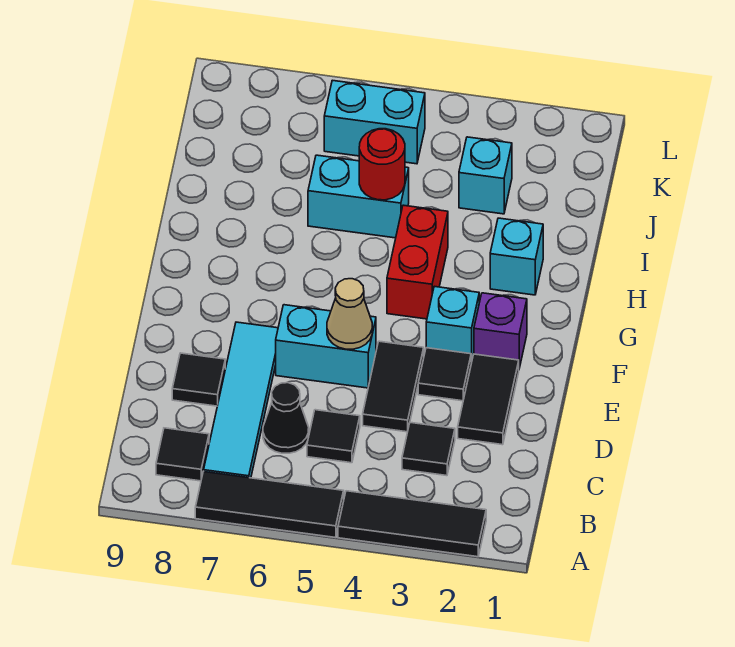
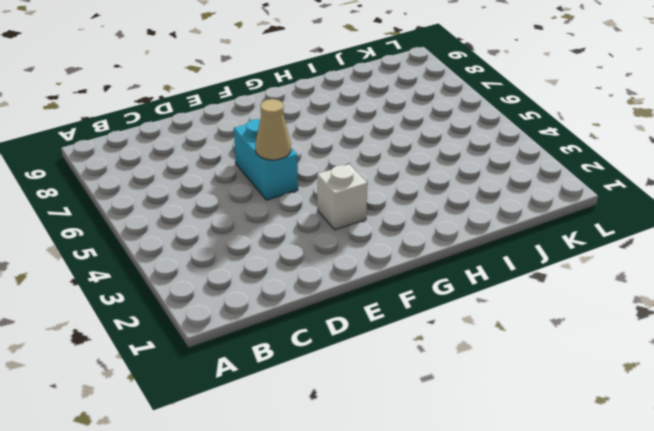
white brick F3 level 1 -> cyan brick F3 level 1
none -> black tile A2:A4 level 1
none -> black tile A5:A7 level 1
none -> cyan tile B7:E7 level 1

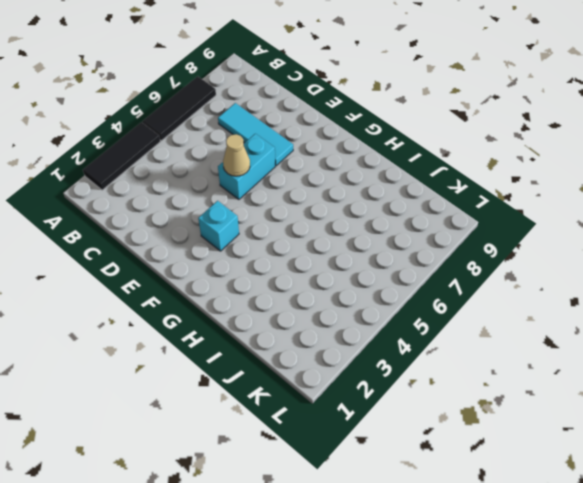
cyan tile C7:E7 level 1 -> cyan tile B7:E7 level 1
none -> black tile B8 level 1
none -> black tile C3 level 1
none -> black tile C5 level 1

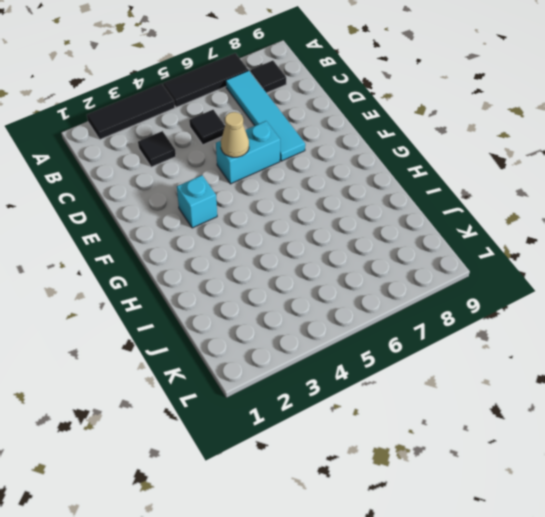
none -> black cone C6 level 1
none -> black tile D2:E2 level 1
none -> black tile D4:E4 level 1

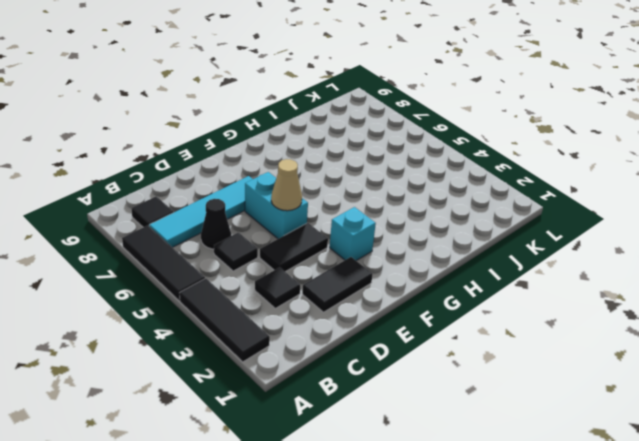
none -> black tile D8 level 1
none -> black tile E3 level 1
none -> purple brick F2 level 1

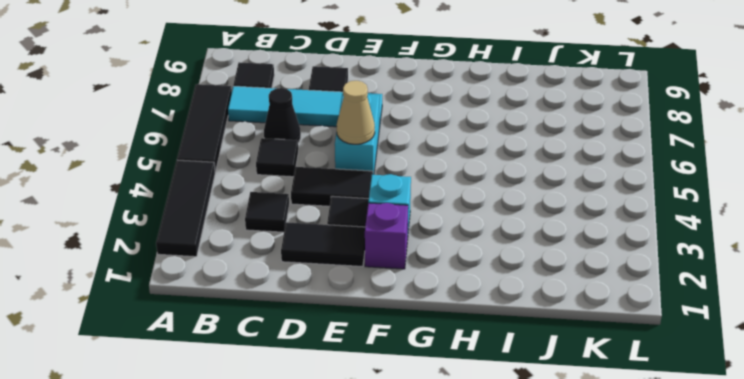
none -> red brick G4:H4 level 1
none -> cyan brick H2 level 1
none -> cyan brick I5:I6 level 1

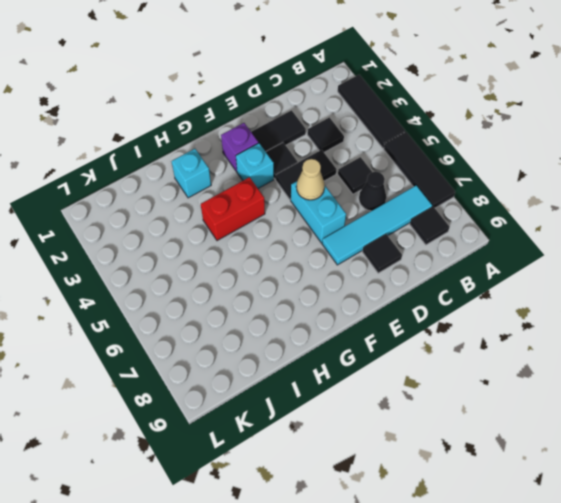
none -> cyan brick I5:I6 level 1
none -> cyan brick J3 level 1
none -> cyan brick K5:K6 level 1

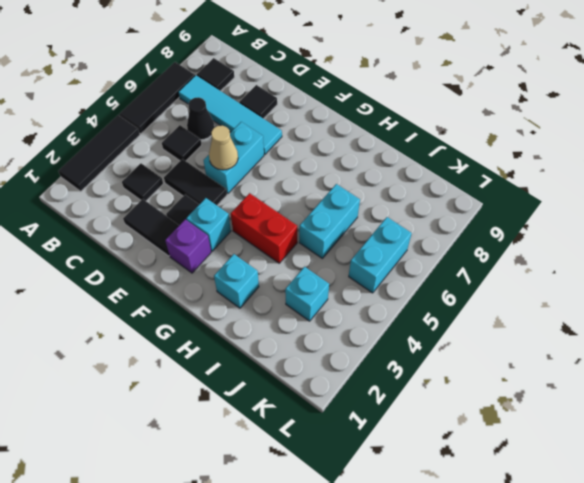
none -> red round brick I5 level 2

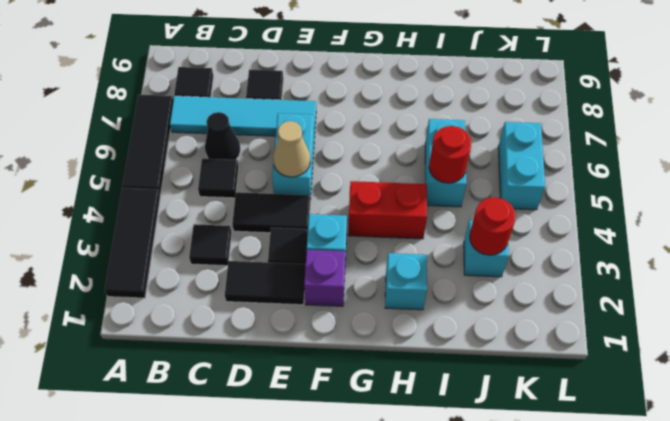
red round brick J3 level 2 -> none

